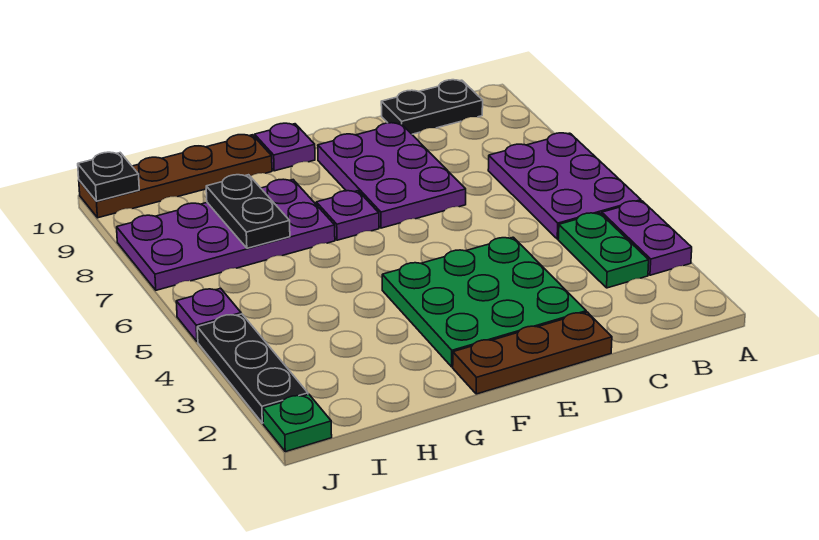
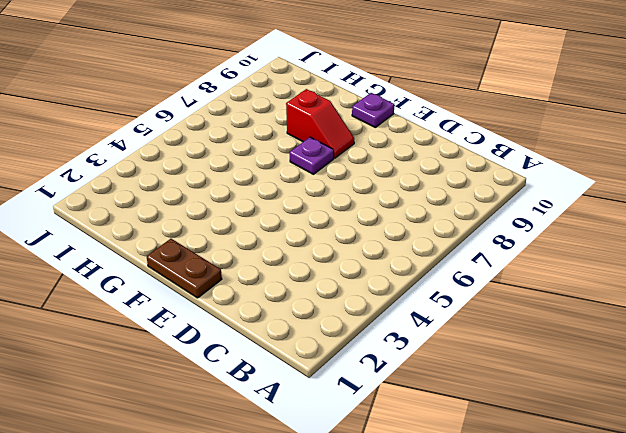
brown plate E1:F1 level 1 -> brown plate D1:F1 level 1
red slope F8:G8 level 1 top G -> purple plate G7:J8 level 1
none -> purple plate A3:A4 level 1
none -> purple plate A5:B7 level 1
none -> green plate B3:B4 level 1

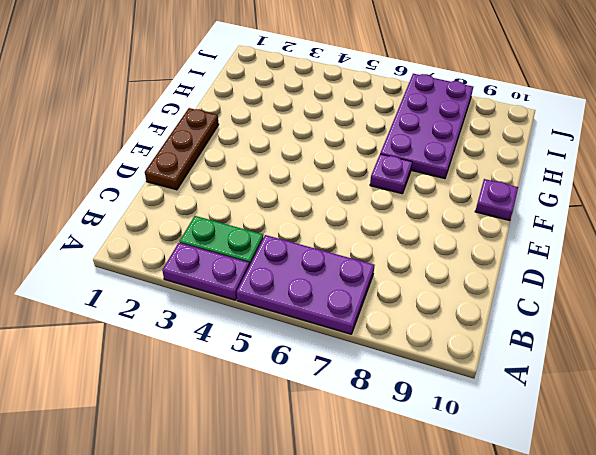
none -> black plate B10:C10 level 1
none -> green plate D2:F4 level 1
none -> purple plate D7:E9 level 1

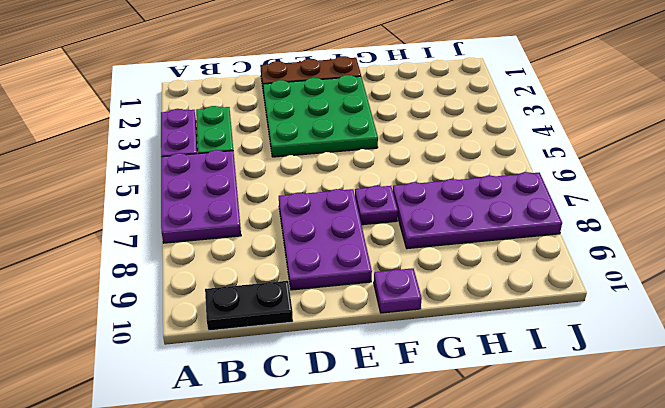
none -> brown plate G10:J10 level 1
none -> green plate J1 level 1
none -> black plate J2:J4 level 1

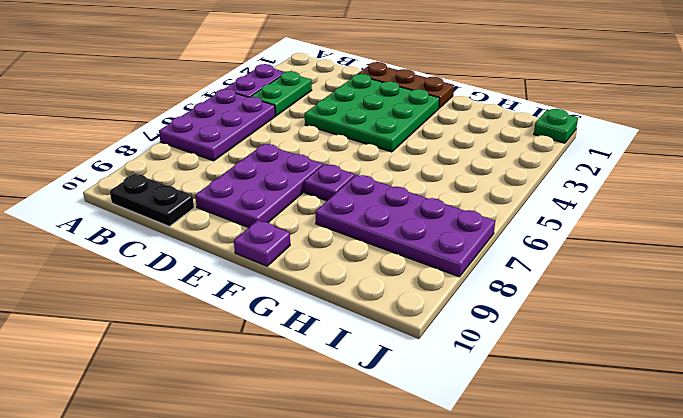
none -> brown plate G10:J10 level 1
none -> black plate J2:J4 level 1
none -> purple plate J5 level 1

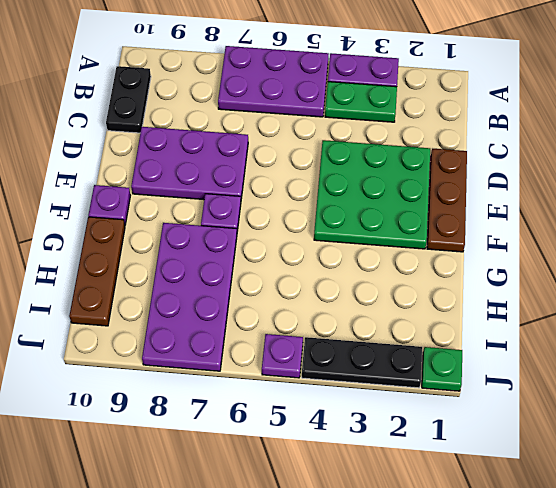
brown plate G10:I10 level 1 -> brown plate G10:J10 level 1
none -> black plate H7:H8 level 2
none -> black plate J10 level 2

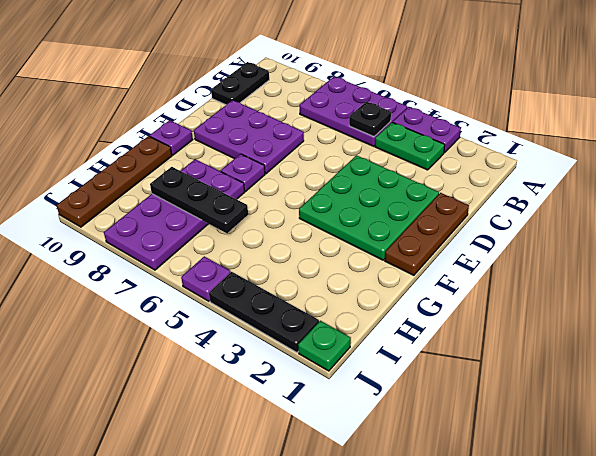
black plate B5 level 2 -> black plate J10 level 2
black plate H6:H8 level 2 -> black plate H7:H8 level 2

